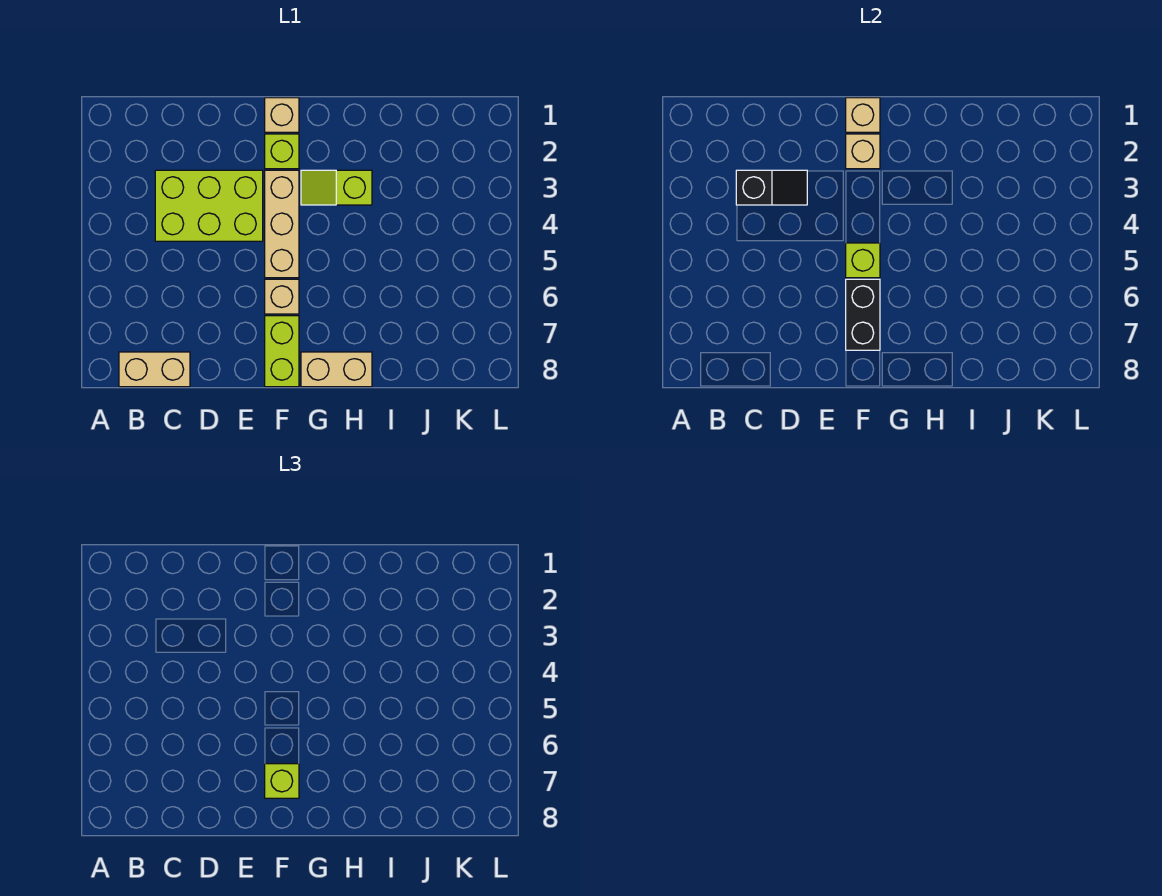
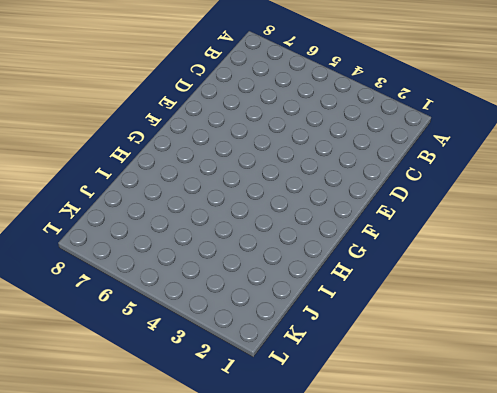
none -> tan brick B8:C8 level 1
none -> lime brick C3:E4 level 1
none -> tan brick F1 level 1

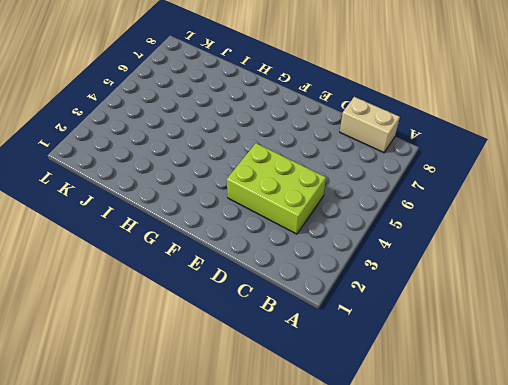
none -> tan brick F1 level 1
none -> lime brick F2 level 1
none -> tan brick F3:F5 level 1

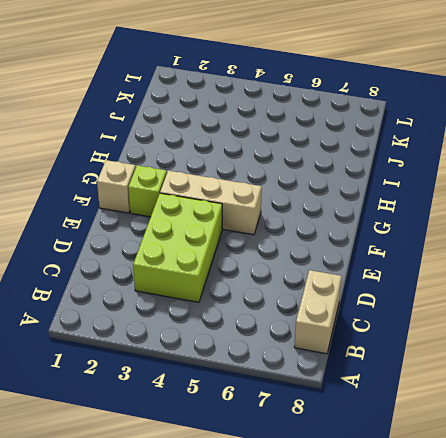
none -> tan brick F6 level 1
none -> lime brick F7:F8 level 1
none -> lime slope G3:H3 level 1 top H

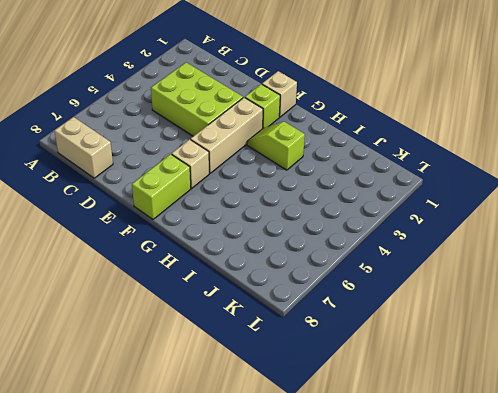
none -> tan brick G8:H8 level 1
none -> black slope C3:D3 level 2 top C
none -> tan brick F1 level 2

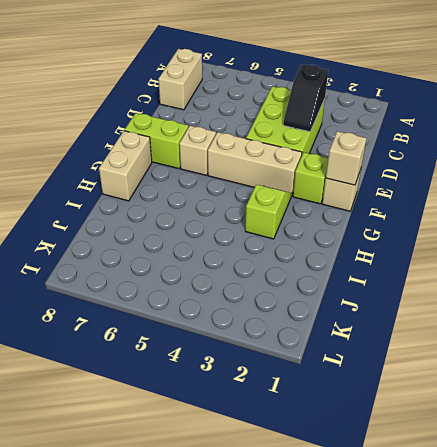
none -> tan brick F2 level 2
none -> lime brick F5 level 2
none -> black brick F6:F7 level 2

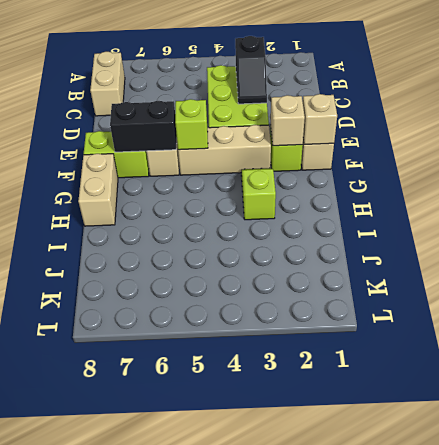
none -> lime brick F7 level 3

